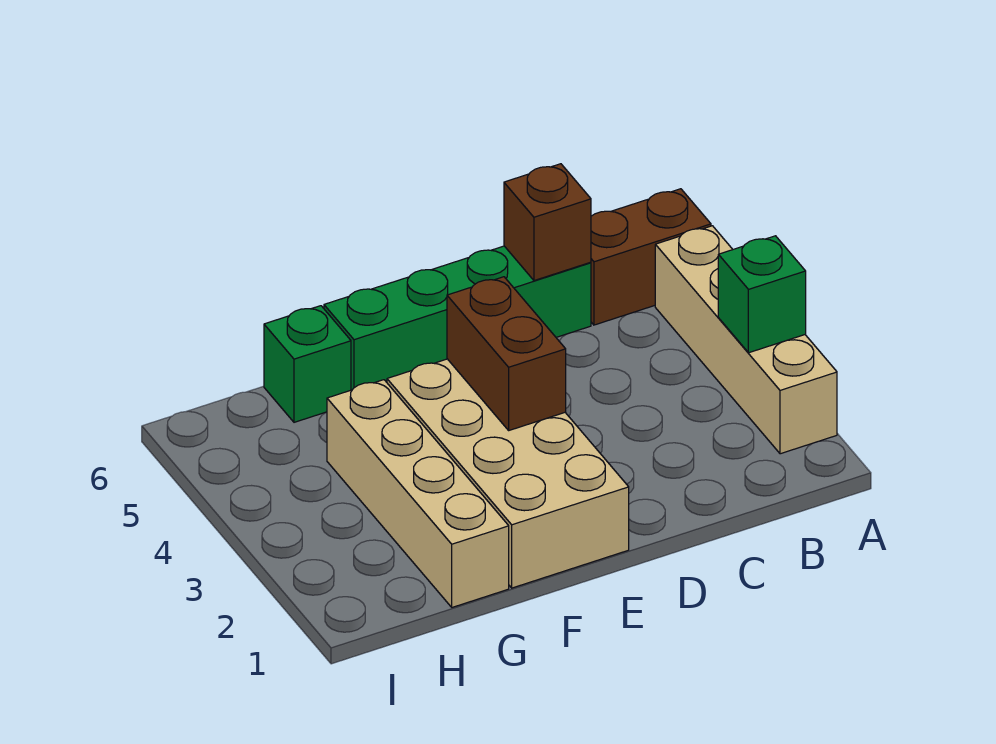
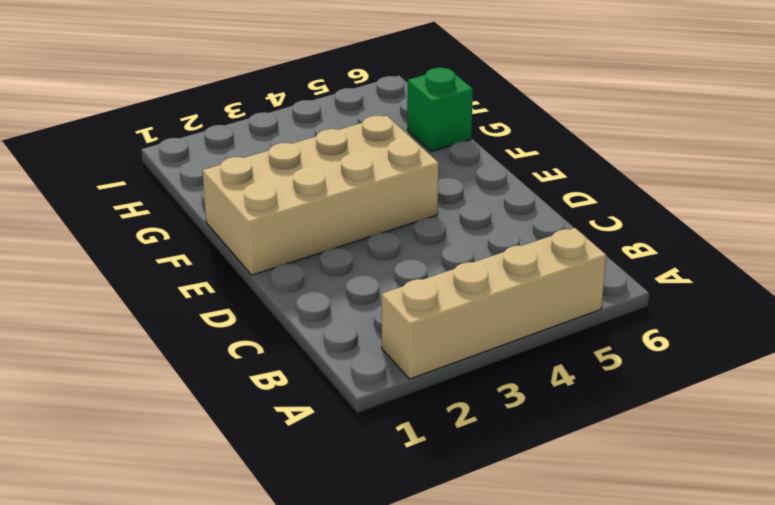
none -> brown brick A6:B6 level 1
none -> green brick C6:F6 level 1

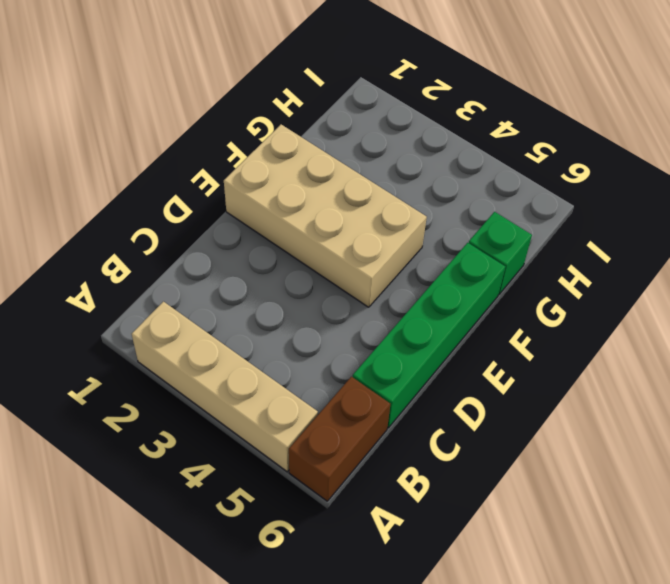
none -> tan brick G1:G4 level 1
none -> green brick A3 level 2

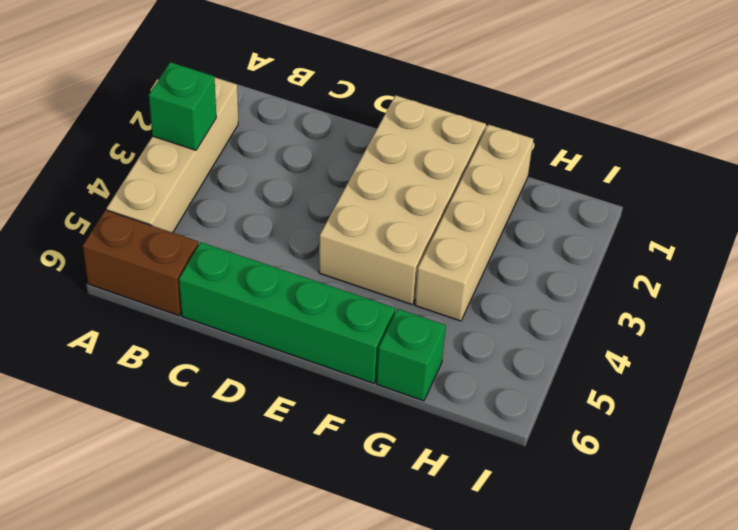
none -> brown brick C6 level 2
none -> brown brick E3:E4 level 2

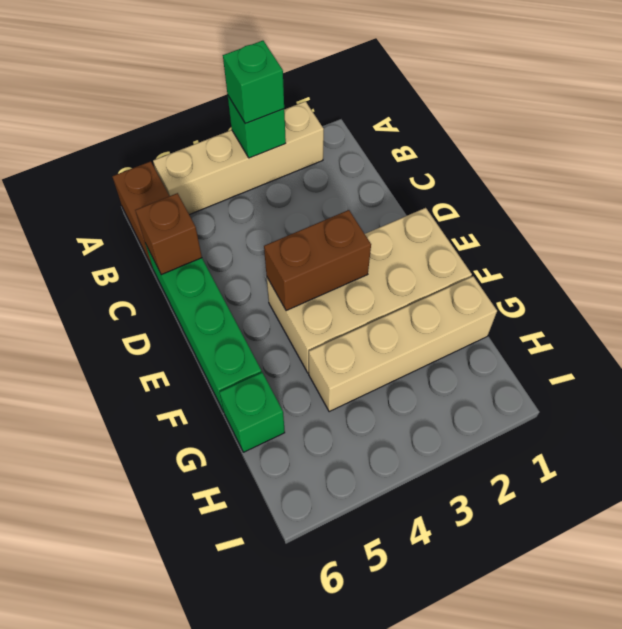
green brick A3 level 3 -> none

